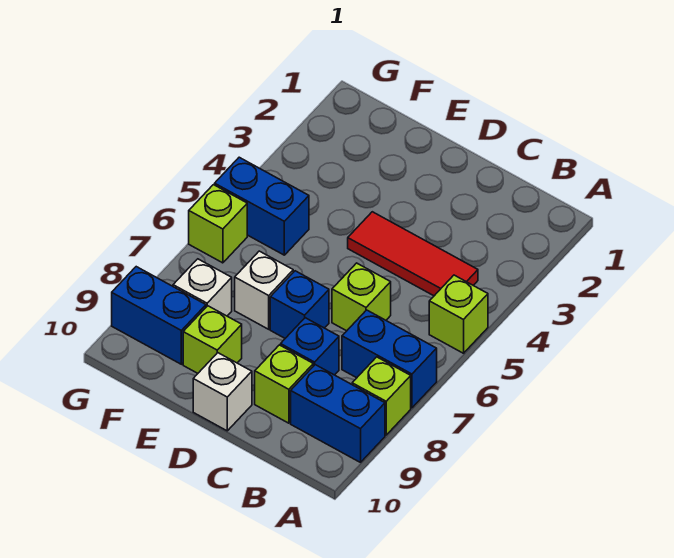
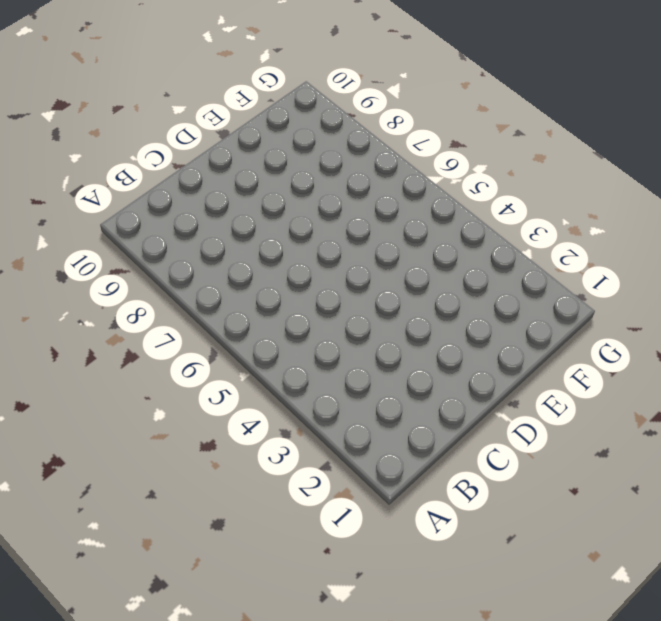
none -> lime brick A5 level 1
none -> blue brick A7:B7 level 1
none -> lime brick A8 level 1

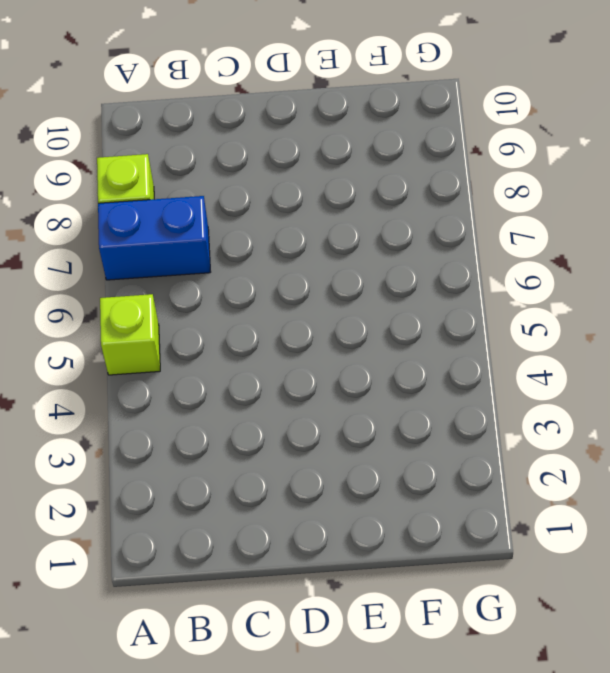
none -> blue brick A9:B9 level 1
none -> red tile B4:D4 level 1
none -> lime brick C6 level 1

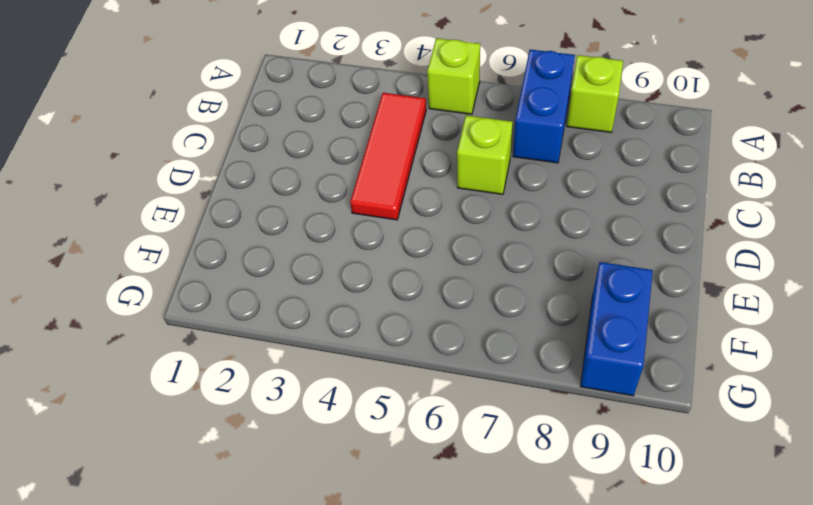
none -> blue brick A9:B9 level 1
none -> blue brick C8 level 1
none -> lime brick C9 level 1

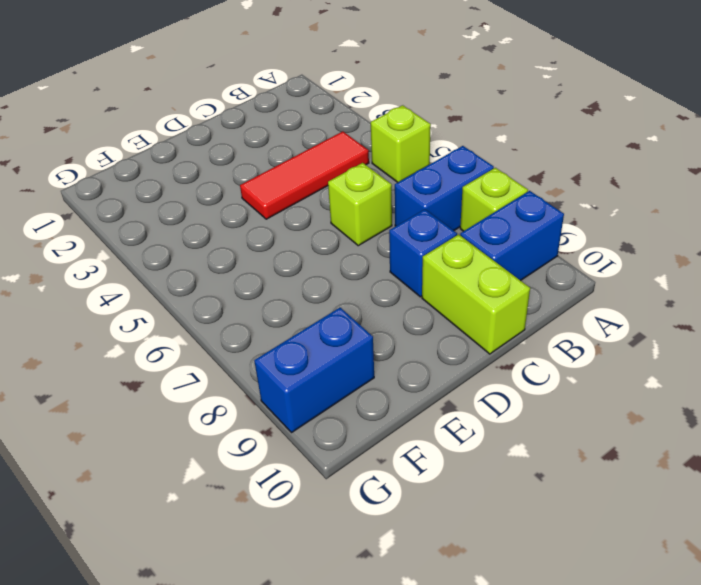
lime brick C9:C10 level 1 -> lime brick C9 level 1
none -> blue brick D7 level 1
none -> white brick D10 level 1
none -> white brick E7 level 1

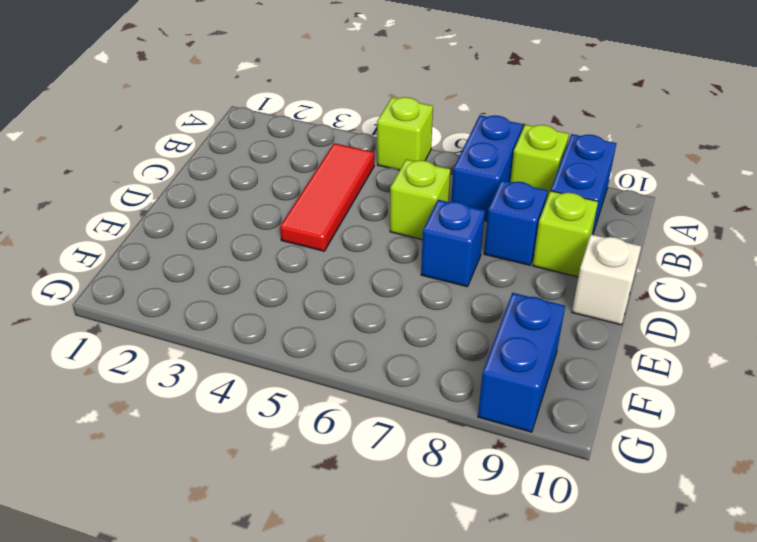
none -> white brick E7 level 1
none -> lime brick E9 level 1
none -> blue brick F5:G5 level 1

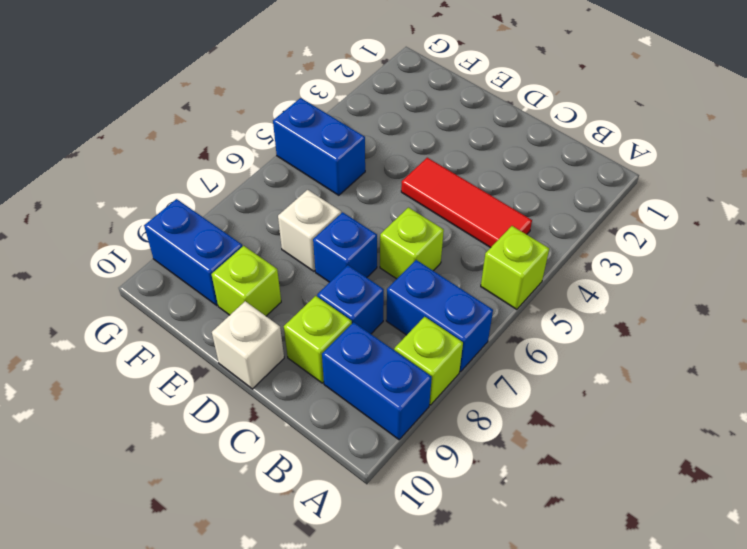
none -> white brick F8 level 1
none -> lime brick G6 level 1

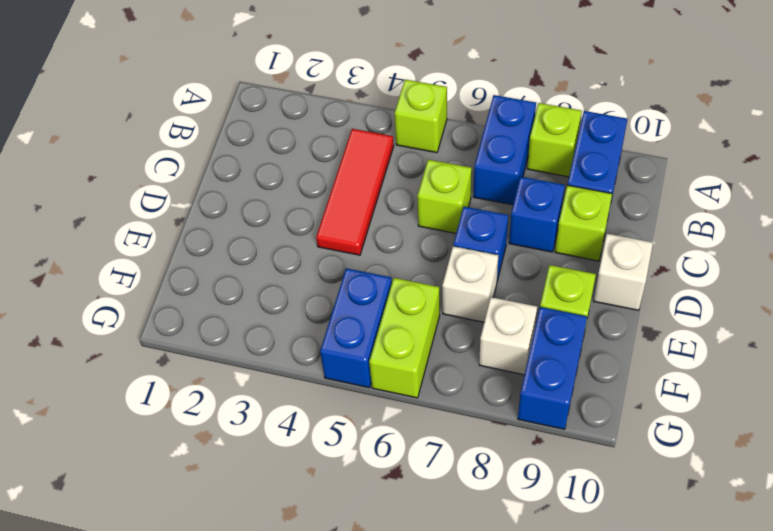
lime brick F6:G6 level 1 -> lime brick G6 level 1

